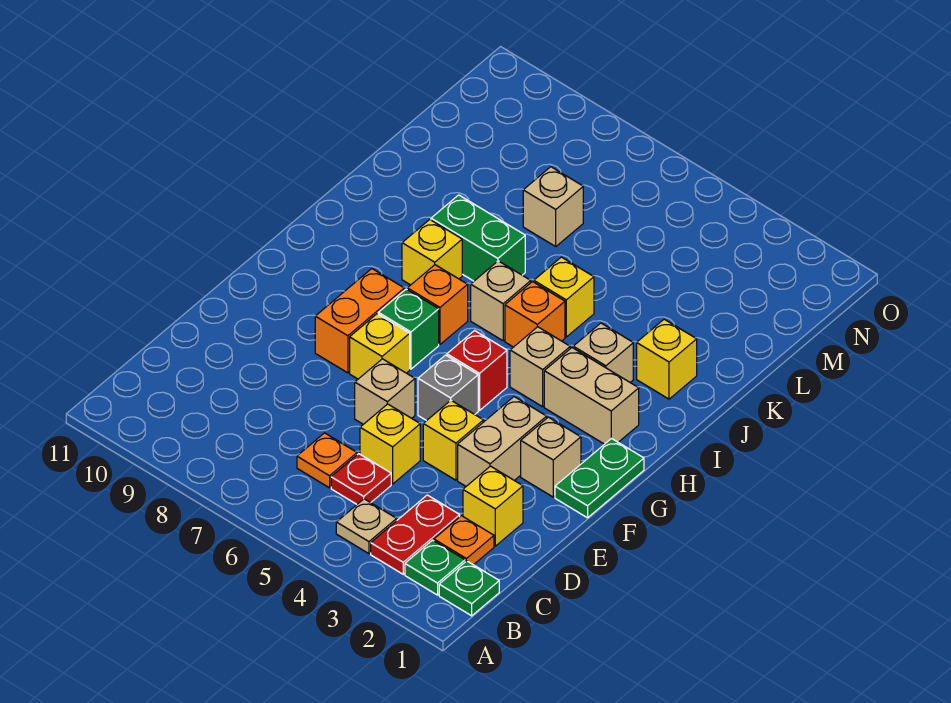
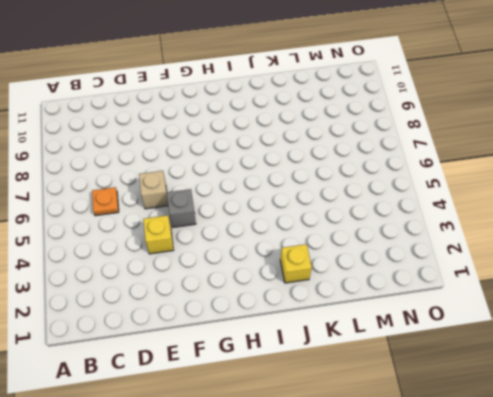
none -> green plate B1 level 1
none -> green plate B2 level 1
none -> red plate B3:C3 level 1
none -> tan plate B4 level 1

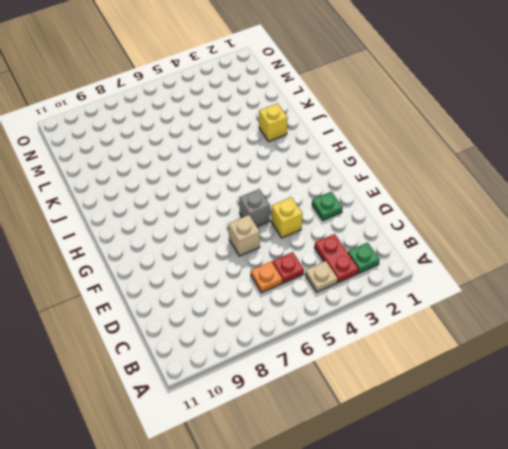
green plate E2 level 1 -> green plate B1 level 1
none -> orange plate C2 level 1
none -> yellow brick D2 level 1
none -> yellow brick D5 level 1
none -> tan brick E3:F3 level 1

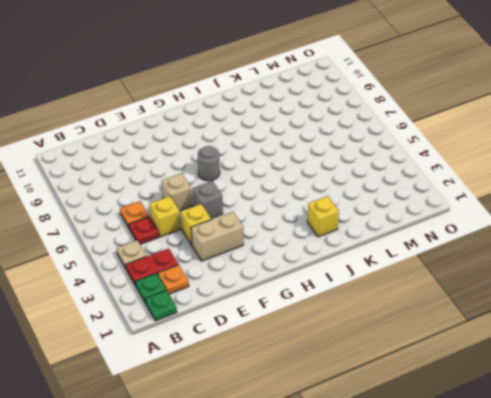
grey round brick G7 level 1 -> green brick G7 level 1
none -> yellow brick D2 level 1
none -> green plate F1:G1 level 1
none -> tan brick F2 level 1
none -> yellow brick F7 level 1

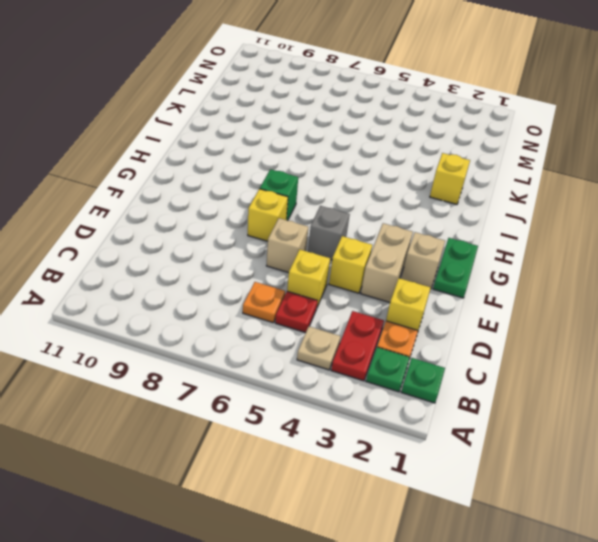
none -> orange brick F8:G8 level 1
none -> red brick G5 level 1
none -> tan brick H2:H3 level 1
none -> tan brick H4 level 1

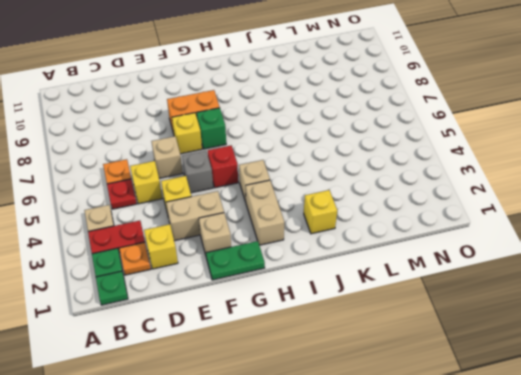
none -> orange brick H7 level 1
none -> tan brick I3 level 1
none -> orange brick I5 level 1
none -> tan brick I6 level 1

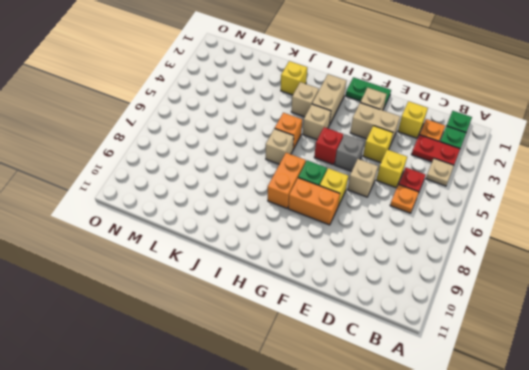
orange brick H7:H8 level 1 -> orange brick H7 level 1
none -> yellow brick I8 level 1
none -> yellow brick J5 level 1
none -> green brick J7:J8 level 1
none -> tan brick L7 level 1

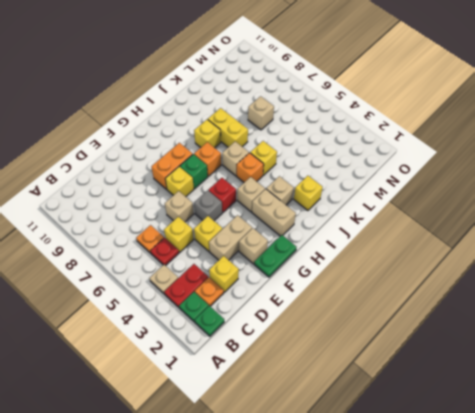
yellow brick J7:J8 level 1 -> green brick J7:J8 level 1

